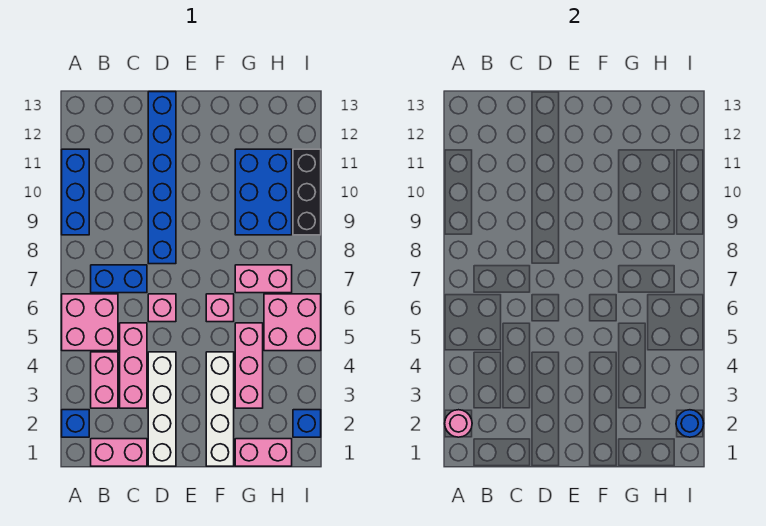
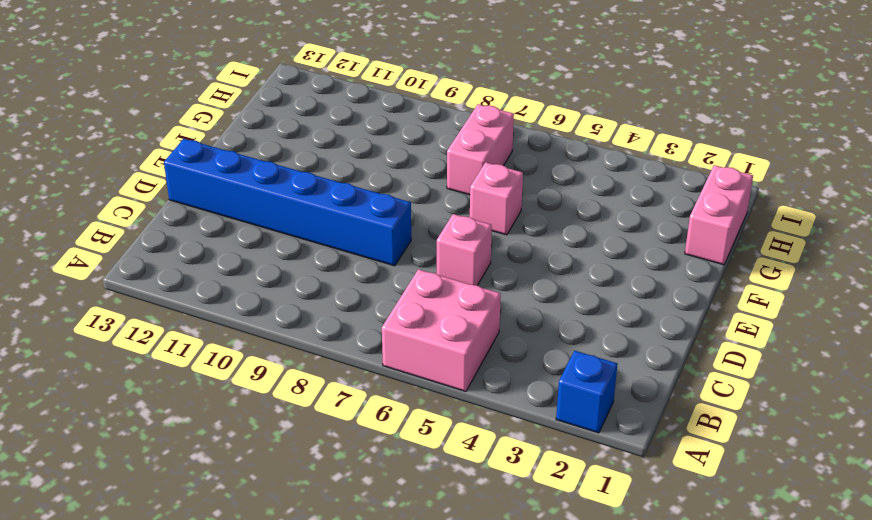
none -> blue brick A9:A11 level 1
none -> pink brick B1:C1 level 1
none -> pink brick B3:B4 level 1

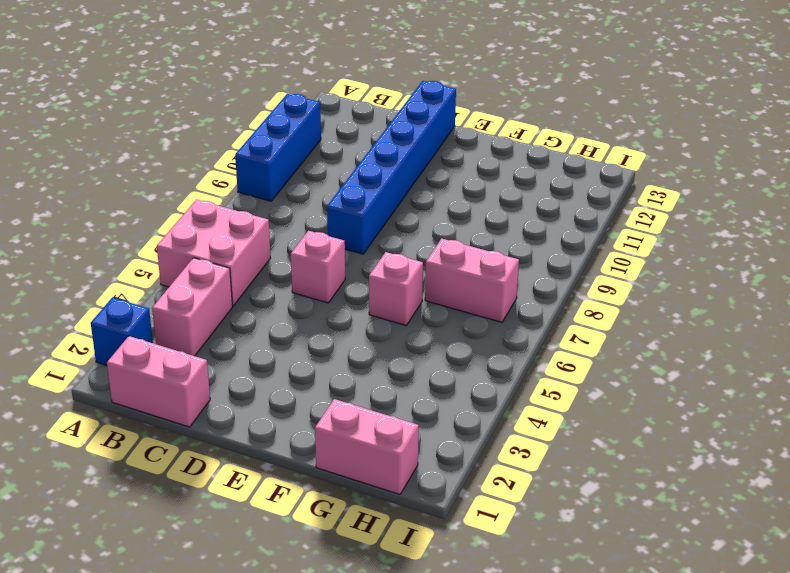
none -> blue brick B7:C7 level 1
none -> pink brick C3:C5 level 1
none -> white brick D1:D4 level 1

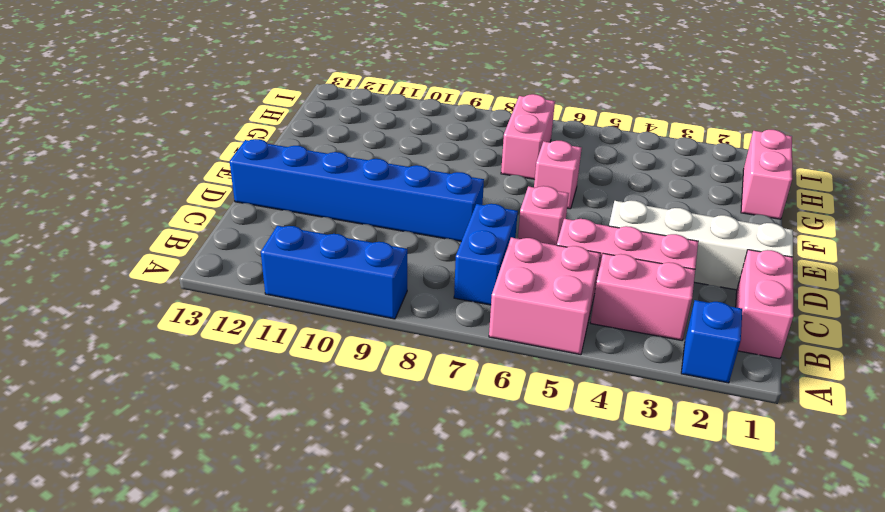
none -> white brick F1:F4 level 1
none -> pink brick G3:G5 level 1
none -> blue brick G9:H11 level 1

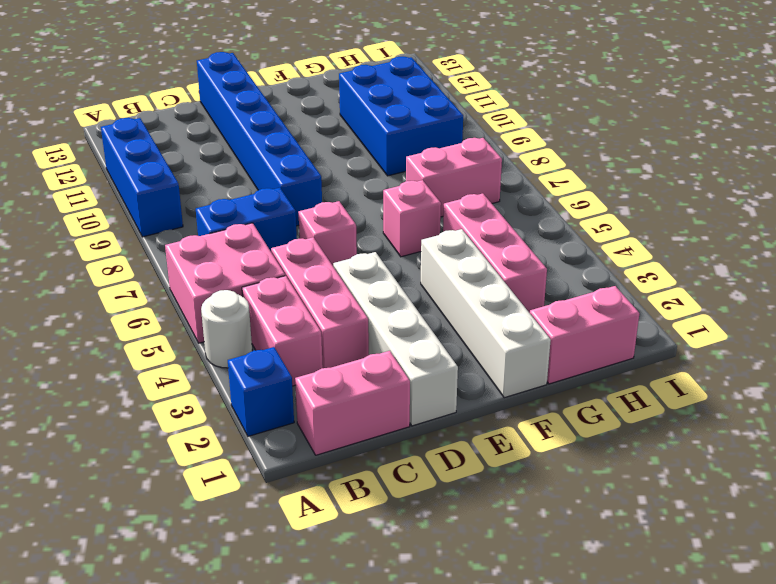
white round brick A4 level 1 -> none
none -> pink brick H5:I6 level 1
none -> blue brick I2 level 1
none -> black brick I9:I11 level 1

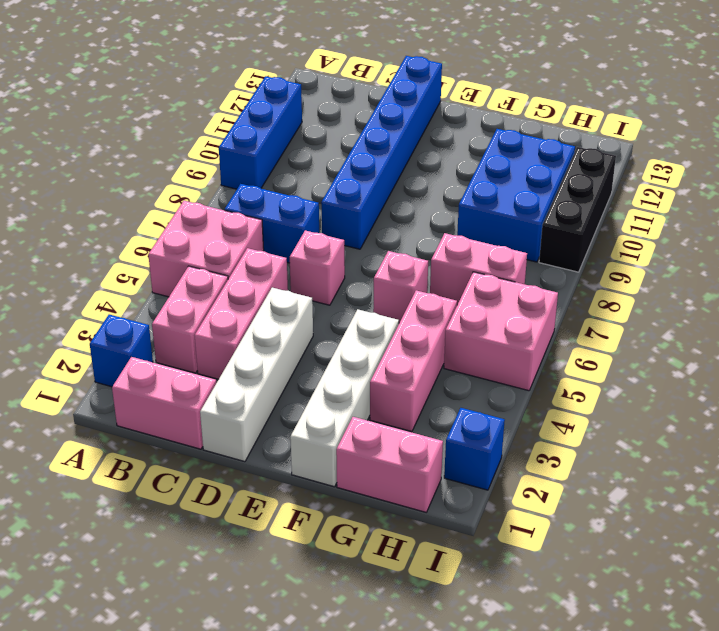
none -> pink round brick A2 level 2
none -> blue round brick I2 level 2

